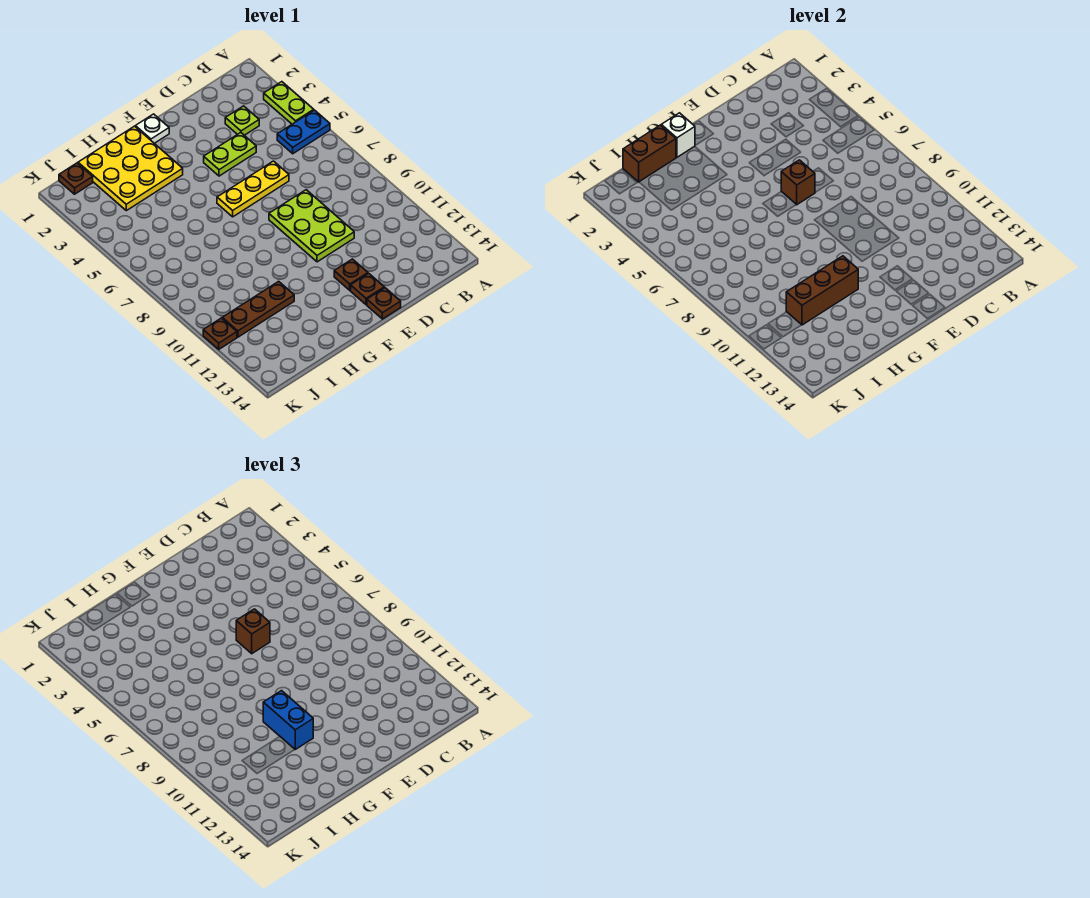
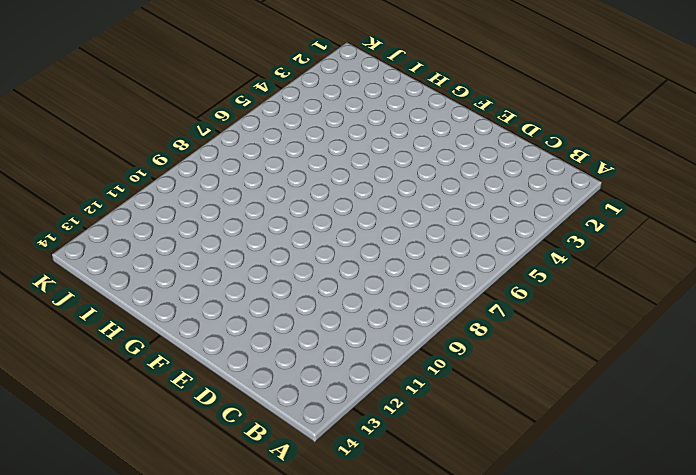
none -> lime plate A3:A4 level 1
none -> blue plate A5:B5 level 1
none -> lime plate C3 level 1

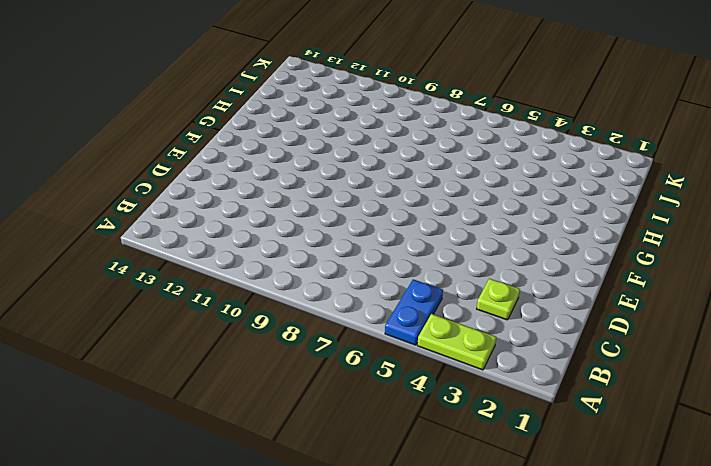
none -> lime plate D4:E4 level 1
none -> yellow plate D6:F6 level 1
none -> lime plate D8:E10 level 1

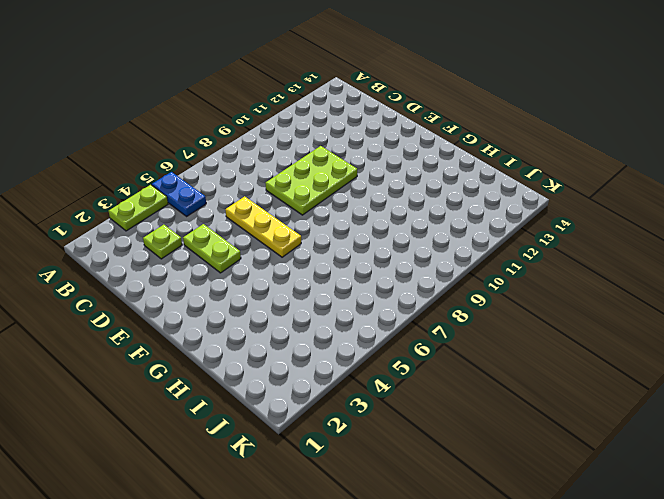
none -> brown plate E12 level 1
none -> brown plate E13 level 1
none -> brown plate E14 level 1

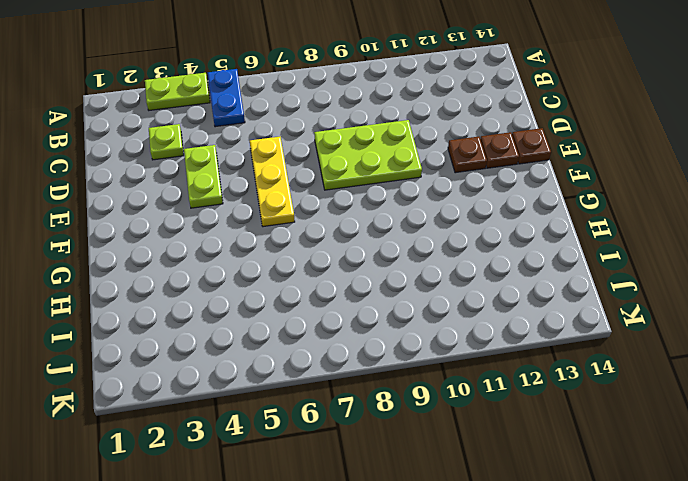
none -> white plate F1 level 1
none -> yellow plate G1:I3 level 1
none -> brown plate H11:J11 level 1

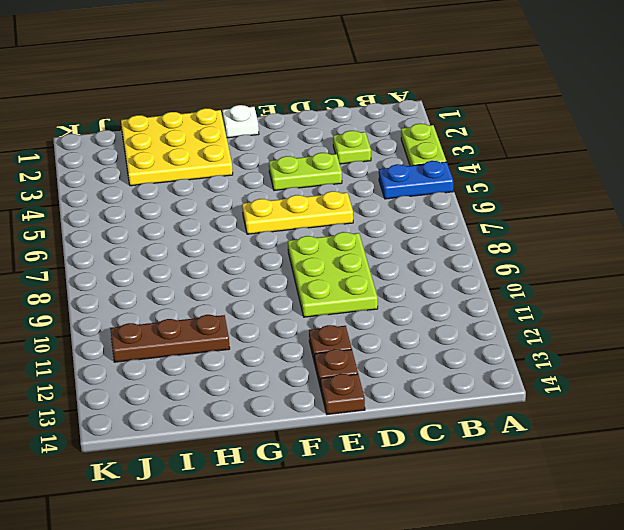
none -> brown plate J1 level 1
none -> brown plate K11 level 1
none -> brown brick E6 level 2

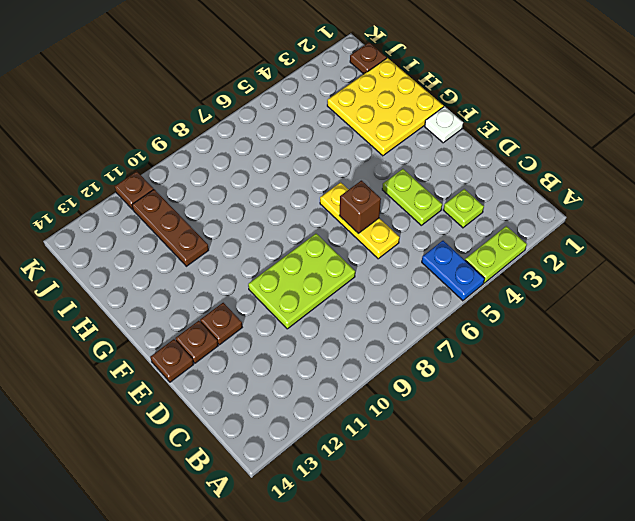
none -> white brick G1 level 2
none -> brown brick G11:I11 level 2
none -> brown brick H1:I1 level 2

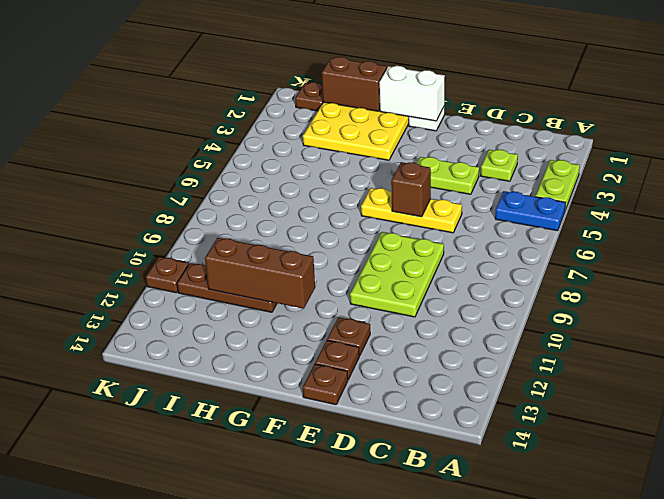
white brick F1:G1 level 2 -> white brick G1 level 2
none -> brown brick E6 level 3
none -> blue brick G10:G11 level 3

